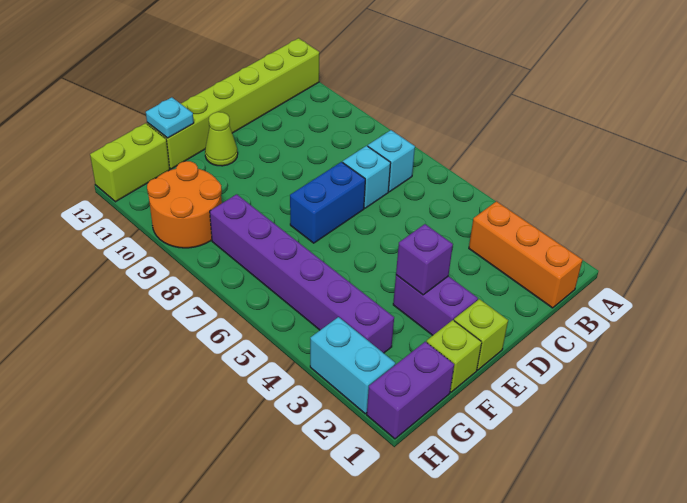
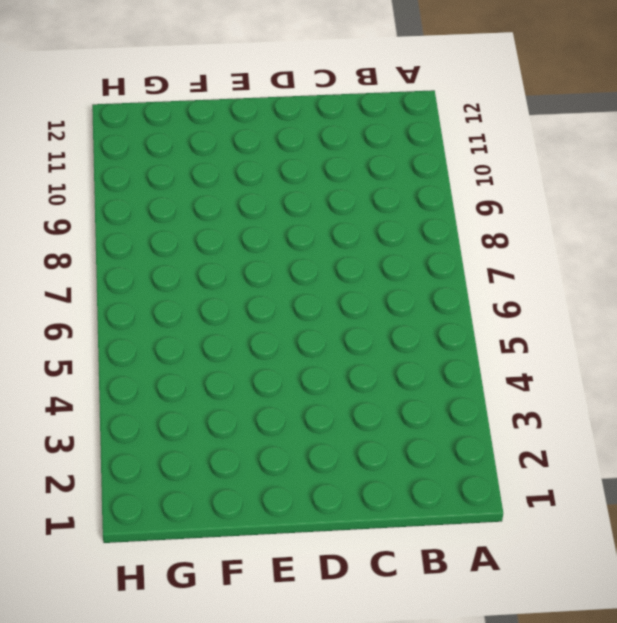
none -> lime brick A12:F12 level 1
none -> orange brick B1:B3 level 1
none -> cyan brick B7 level 1

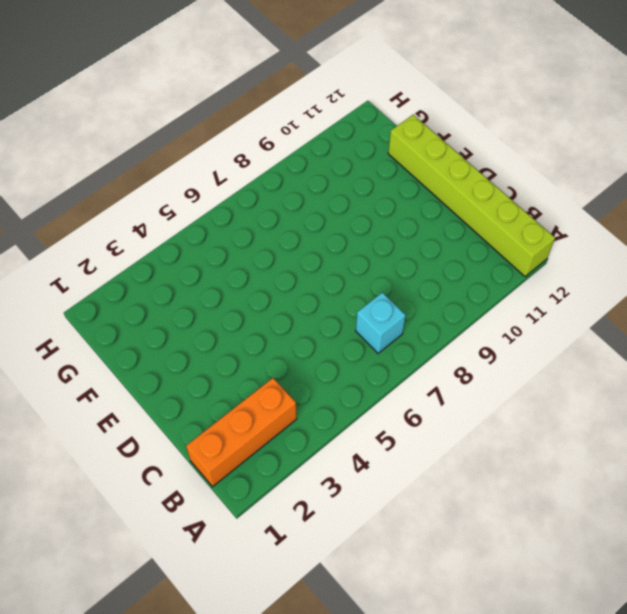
none -> cyan brick C7 level 1
none -> blue brick D7:E7 level 1
none -> lime brick E1 level 1

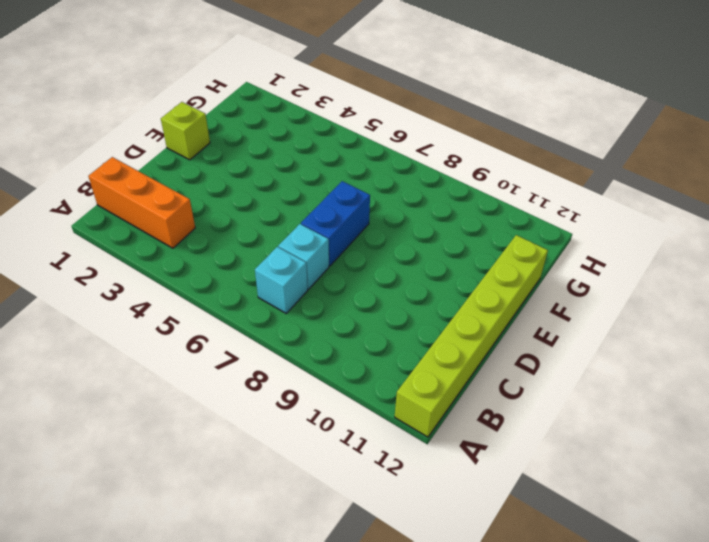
none -> purple brick E2:E3 level 1
none -> lime cone E11 level 1
none -> lime brick F1 level 1

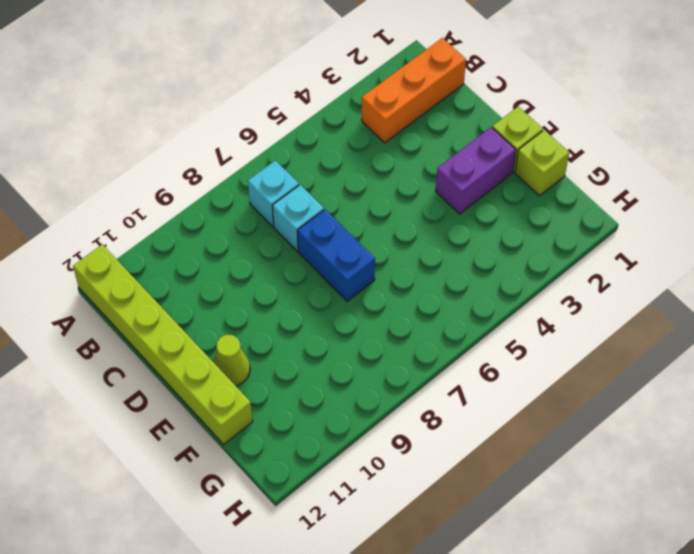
none -> purple brick G1:H1 level 1
none -> purple brick G3:G8 level 1
none -> orange round brick G9:H10 level 1

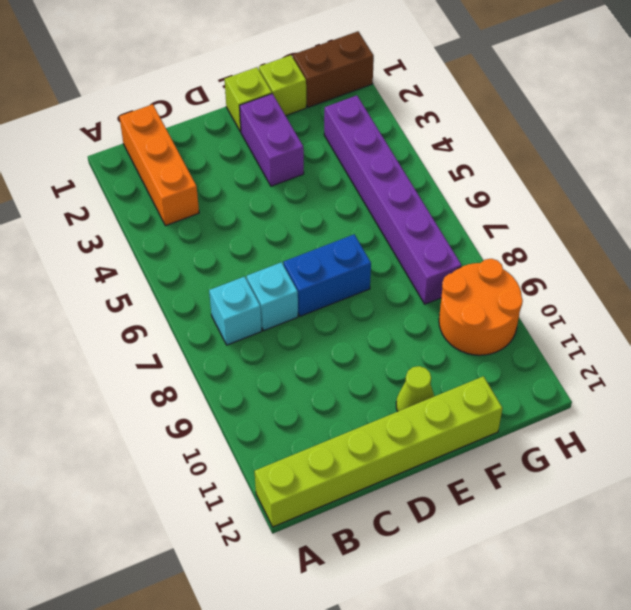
brown brick G1:H1 level 1 -> purple brick G1:H1 level 1
none -> lime brick G12:H12 level 1
none -> cyan brick H2:H3 level 1
none -> purple brick E3 level 2

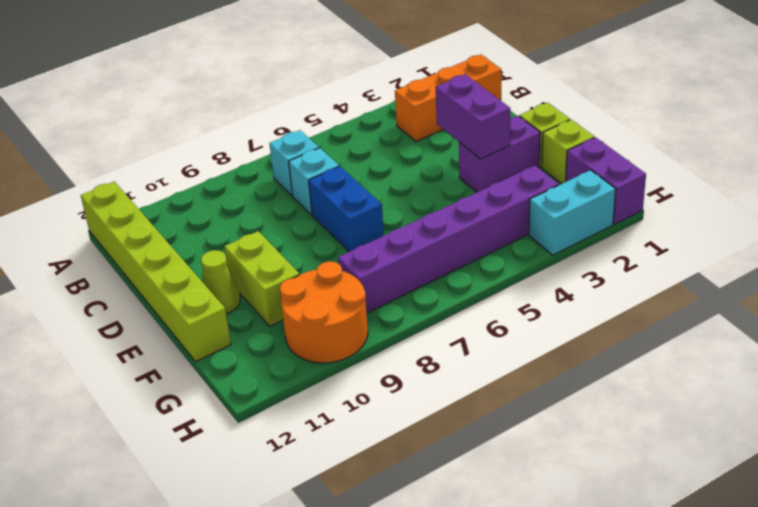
purple brick D3:E3 level 2 -> purple brick E3 level 2
lime brick E10:F10 level 1 -> lime brick G12:H12 level 1
none -> cyan plate F12 level 2

